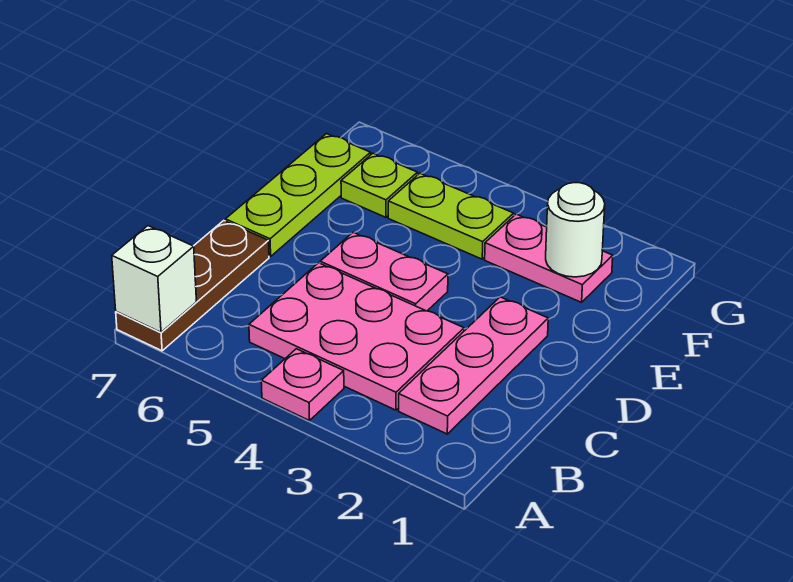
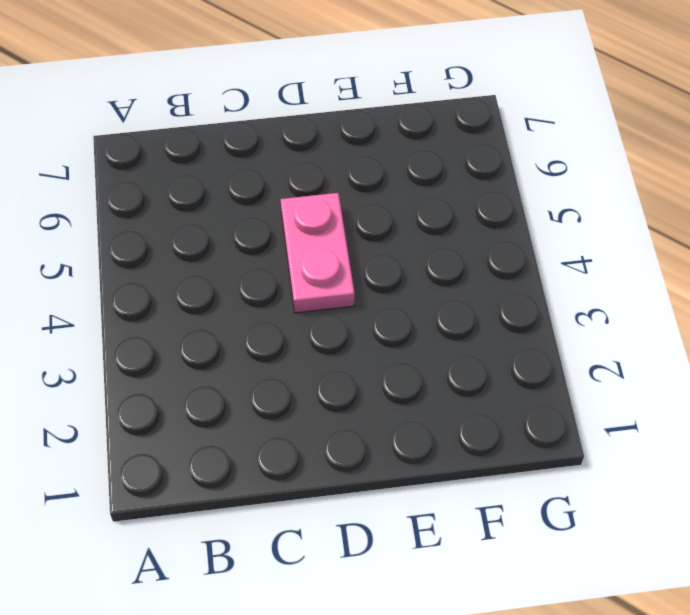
none -> pink plate A4 level 1
none -> brown plate A7:C7 level 1

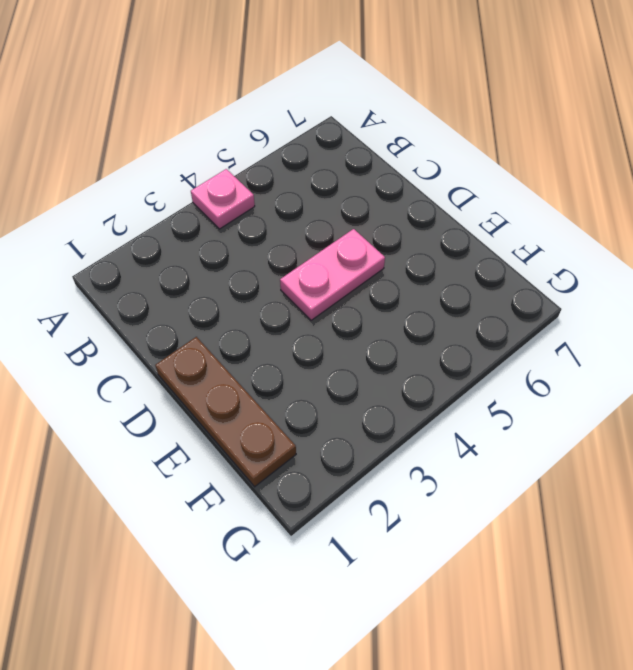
brown plate D1:F1 level 1 -> brown plate A7:C7 level 1
none -> pink plate B2:D2 level 1
none -> pink plate B3:C5 level 1

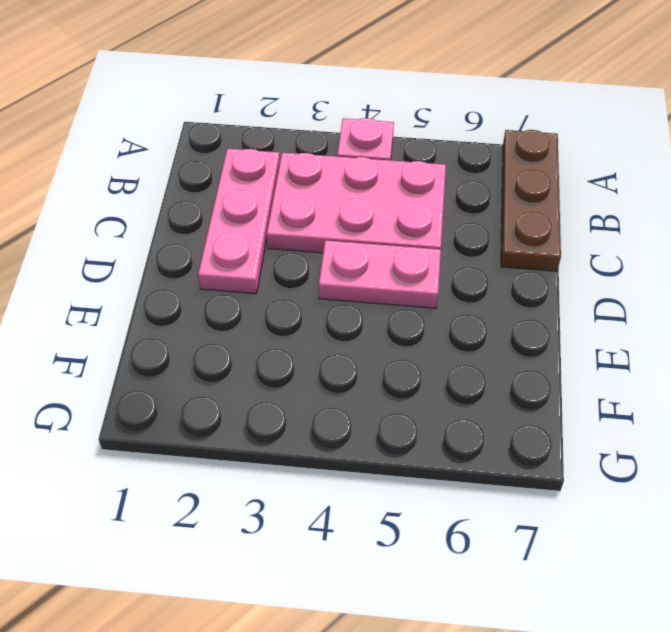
none -> lime plate D7:F7 level 1
none -> pink plate F2:F3 level 1

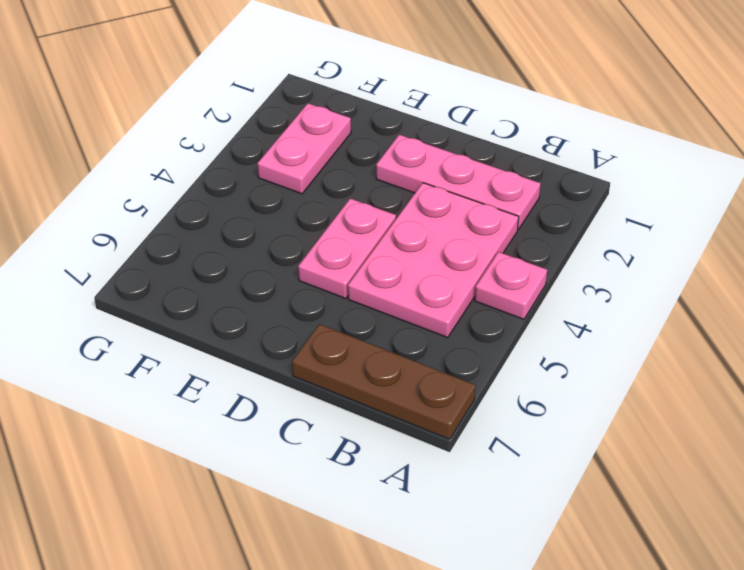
none -> lime plate D7:F7 level 1
none -> lime plate F4:F5 level 1

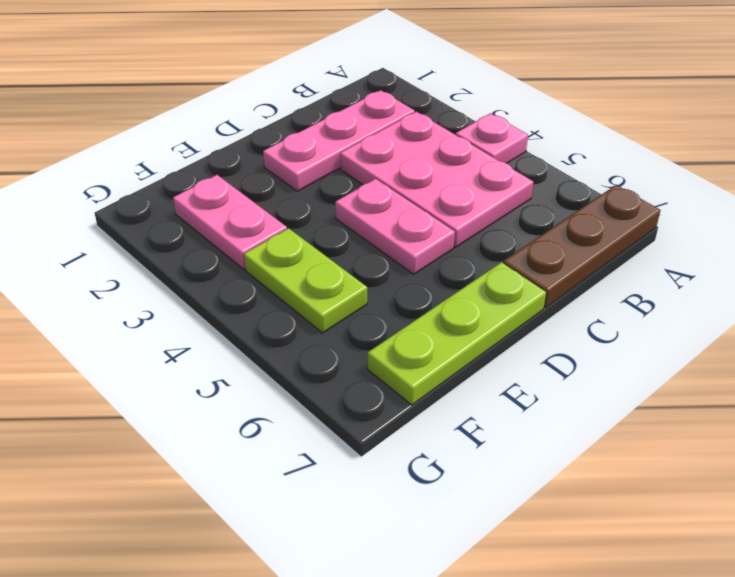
none -> lime plate F6 level 1
none -> white brick A7 level 2

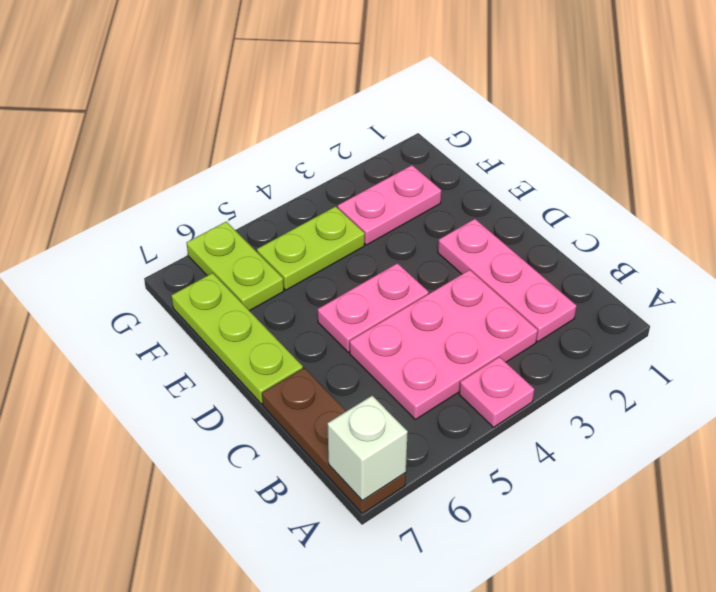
lime plate F6:G6 level 1 -> lime plate F6 level 1
none -> white round brick F2 level 2

